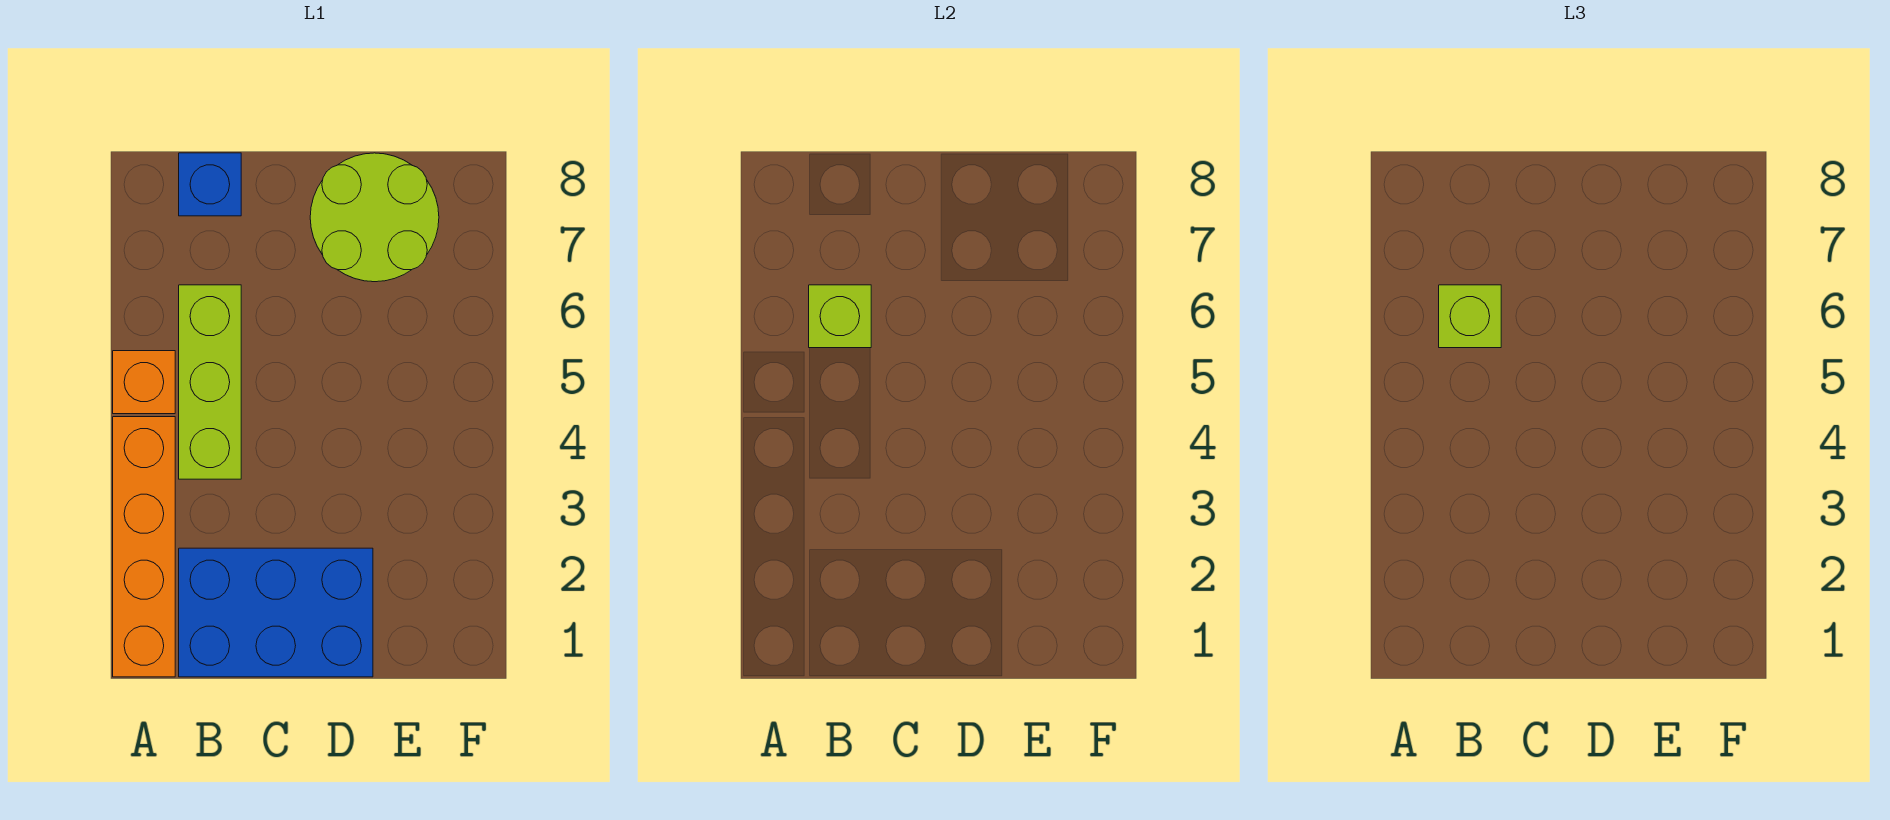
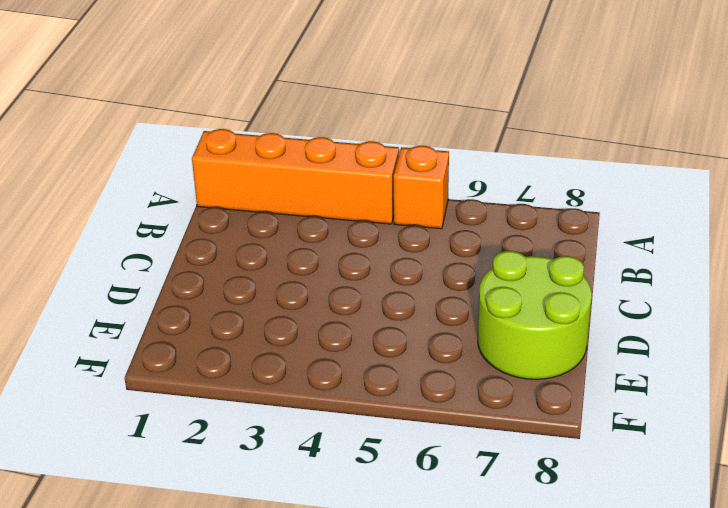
none -> blue brick B1:D2 level 1
none -> lime brick B4:B6 level 1

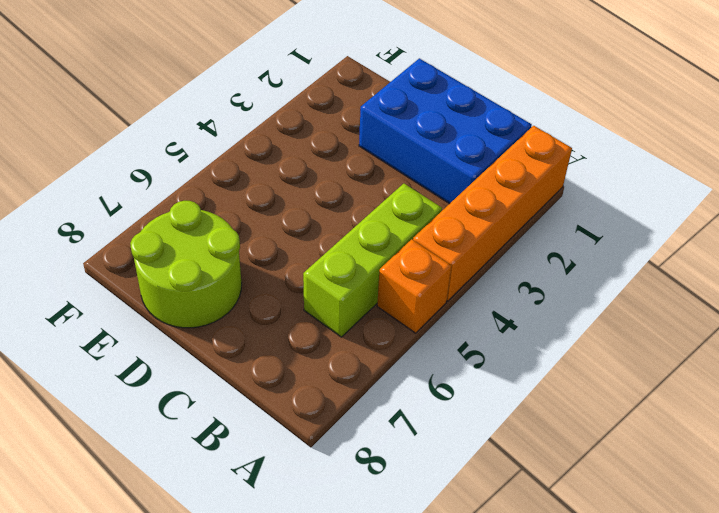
none -> blue brick B8 level 1
none -> lime brick B6 level 2

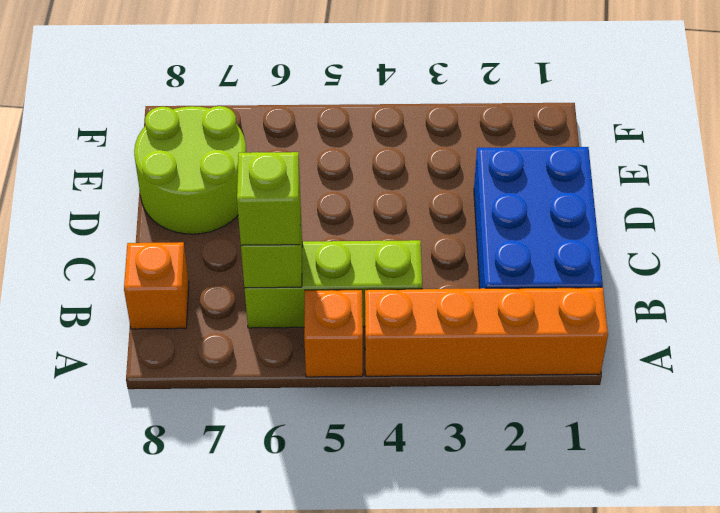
orange brick B8 level 1 -> blue brick B8 level 1

